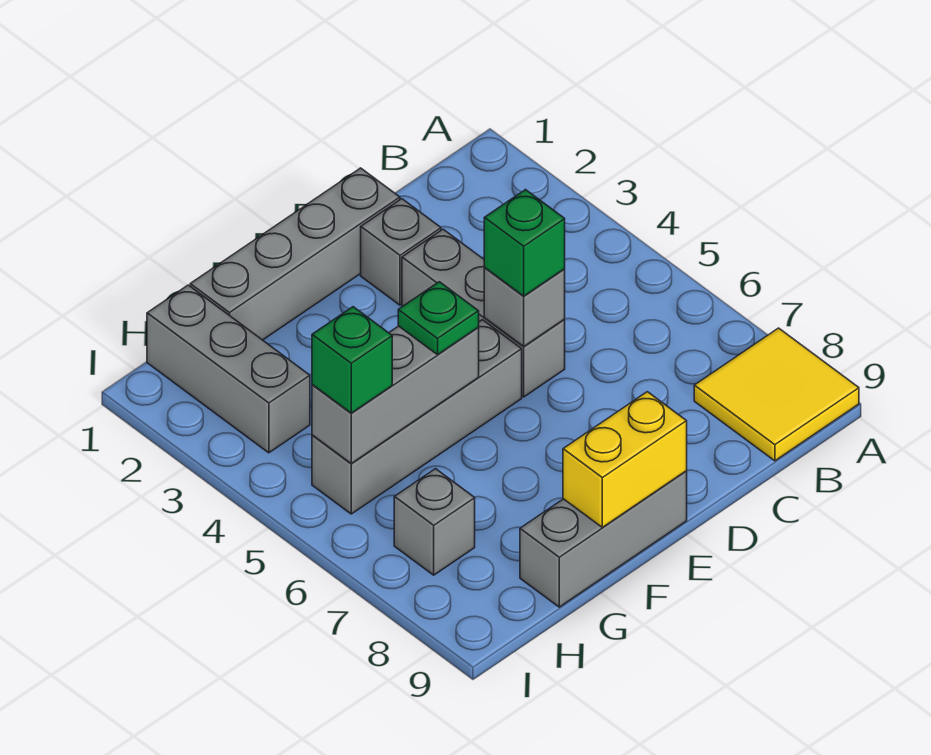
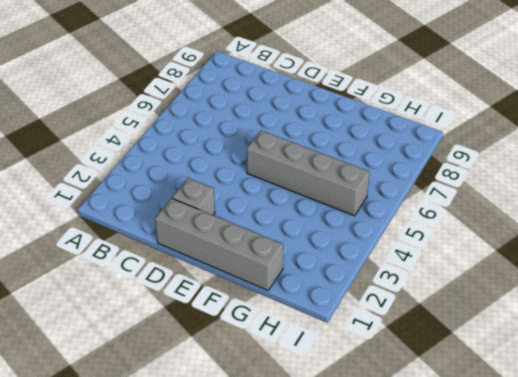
none -> yellow tile A8:B9 level 1
none -> grey brick D3:D5 level 1
none -> grey brick E9:G9 level 1

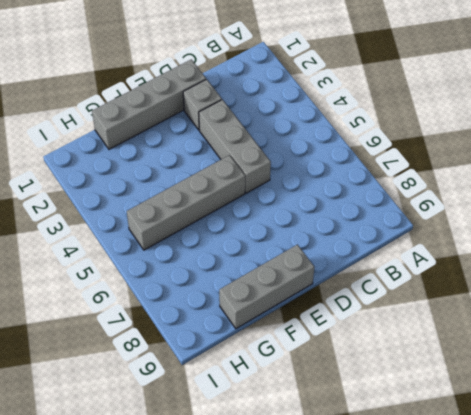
none -> yellow tile A8:B9 level 1
none -> grey brick H1:H3 level 1
none -> grey brick H7 level 1

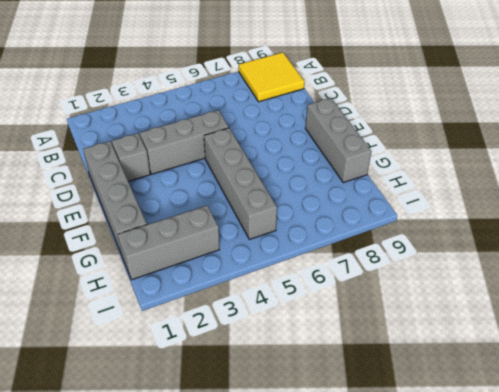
none -> grey brick H7 level 1
none -> grey brick D5 level 2
none -> yellow brick E9:F9 level 2

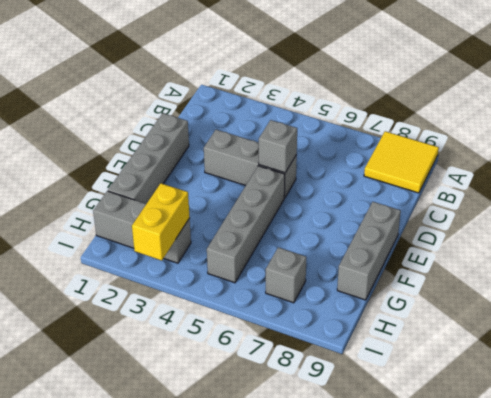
yellow brick H3:I3 level 2 -> yellow brick E9:F9 level 2
none -> grey brick D2 level 1
none -> grey brick F5:H5 level 2
none -> green brick D5 level 3

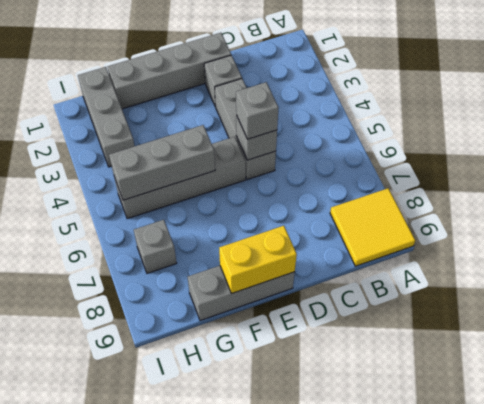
grey brick D5 level 3 -> green brick D5 level 3
none -> green plate F5 level 3
none -> green brick H5 level 3

